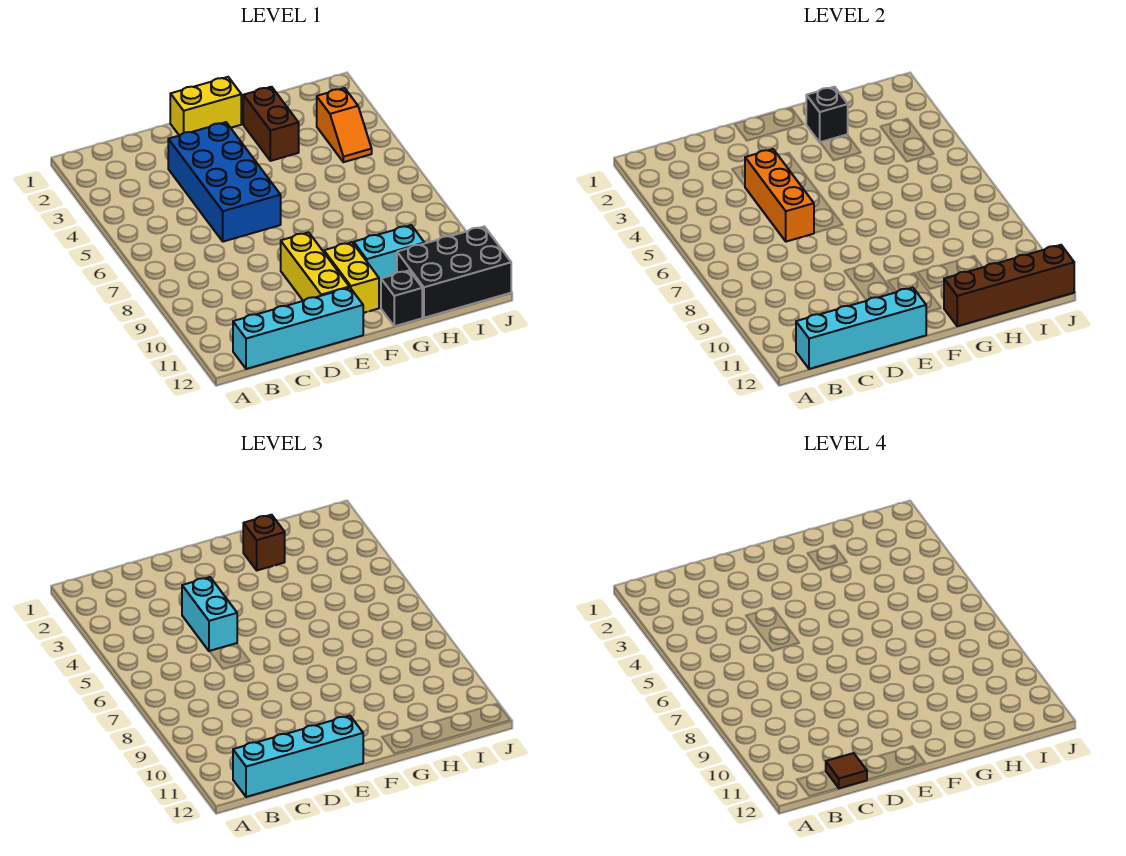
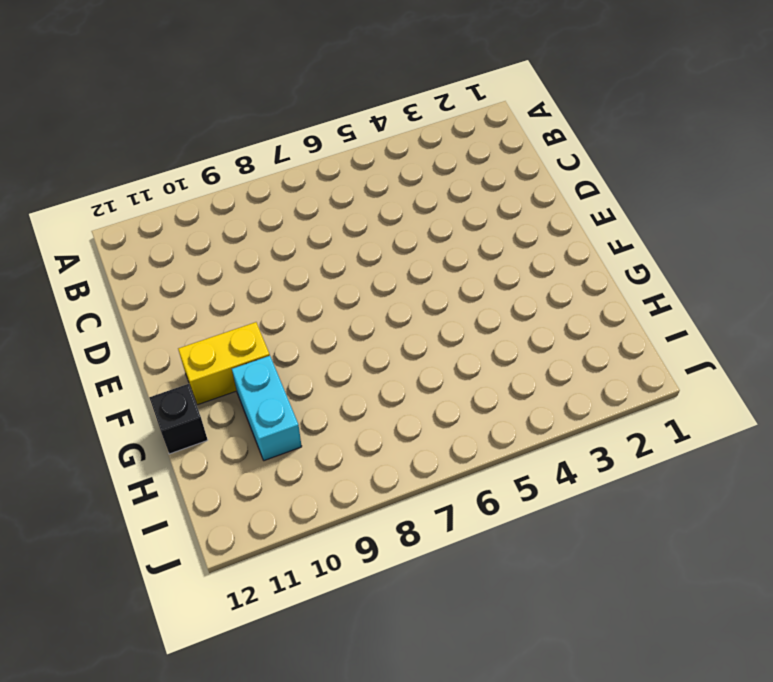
none -> cyan brick B12:E12 level 1
none -> blue brick D3:E6 level 1
none -> yellow brick E1:F1 level 1

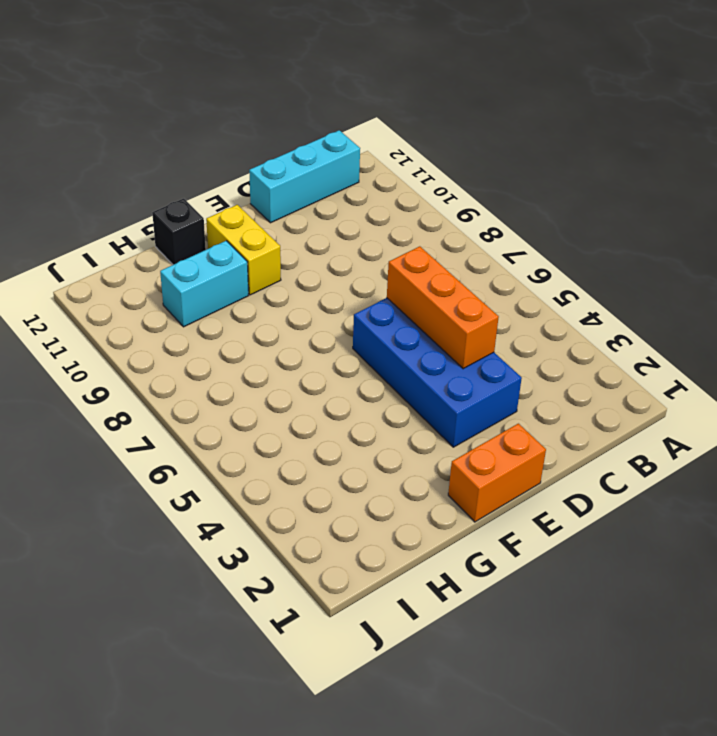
cyan brick B12:D12 level 1 -> cyan brick B12:E12 level 1
orange brick E1:F1 level 1 -> yellow brick E1:F1 level 1
none -> yellow brick E9:E11 level 1
none -> brown brick G2:G3 level 1
none -> black brick H11:J12 level 1

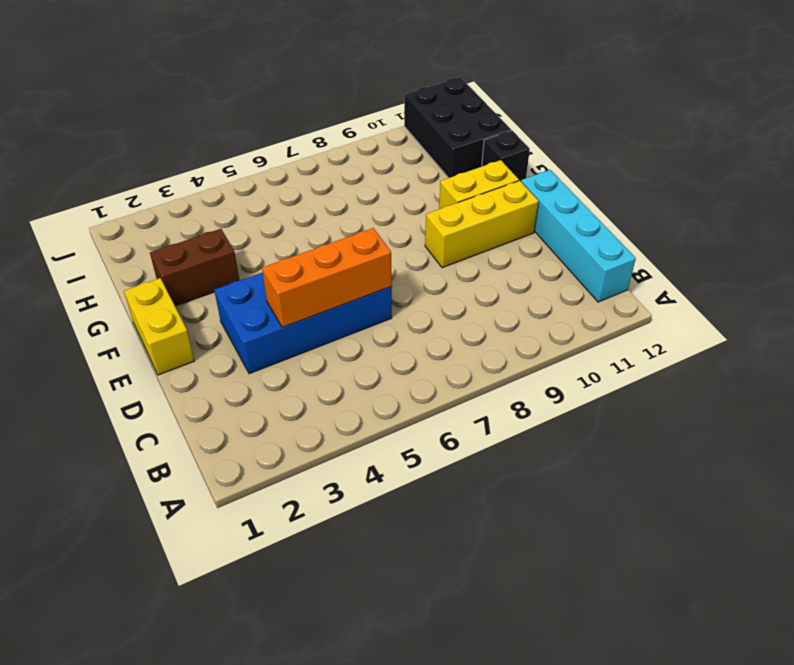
none -> cyan brick G10:H10 level 1
none -> orange slope I3:I4 level 1 top 3
none -> cyan brick B12:E12 level 2

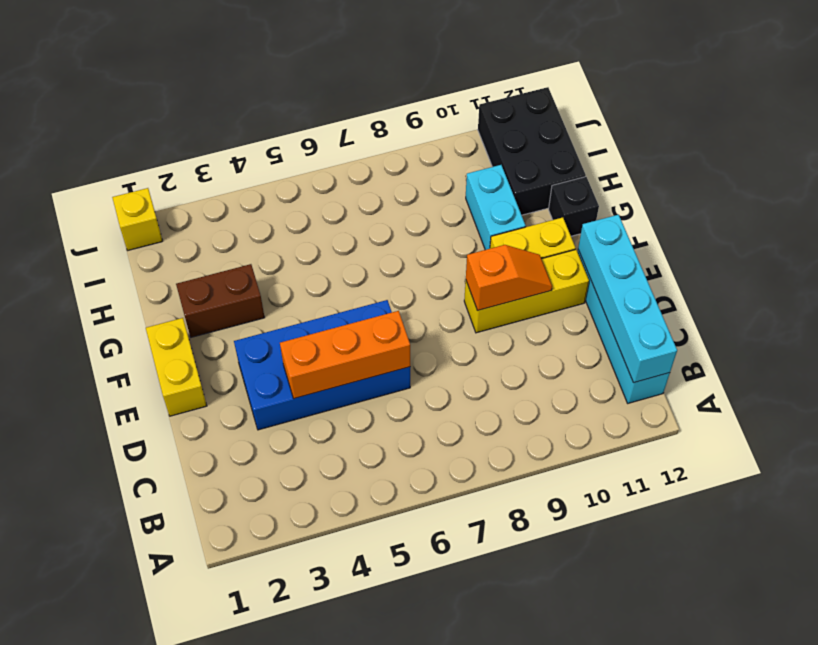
orange slope E9:E10 level 2 top 9 -> orange slope I3:I4 level 1 top 3
yellow brick J1 level 1 -> none
none -> black brick G2 level 2
none -> brown brick G12:J12 level 2
none -> cyan brick B12:E12 level 3

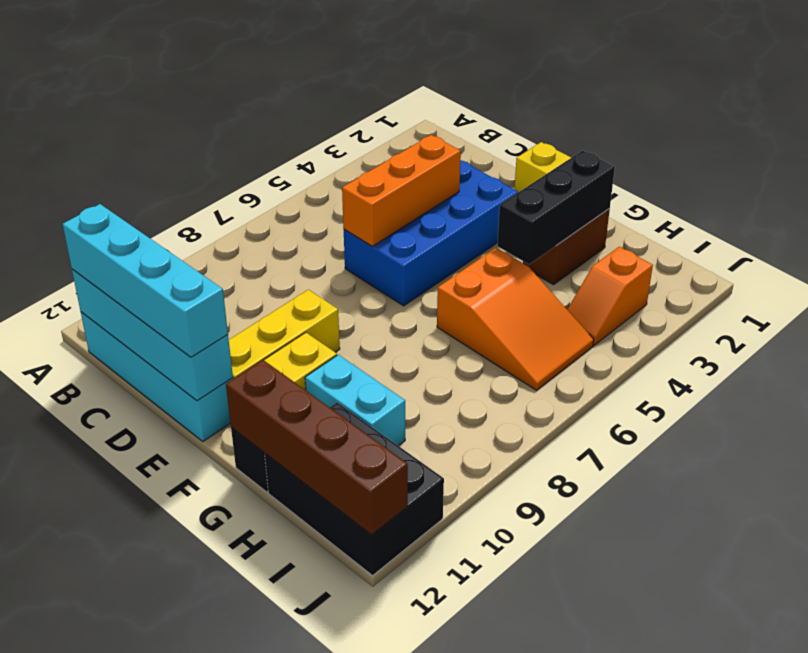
black brick G2:G4 level 2 -> black brick G2 level 2
orange slope G5:I6 level 1 top G -> none
none -> cyan brick D4:D5 level 3
none -> brown brick G2 level 3
none -> brown tile C12 level 4

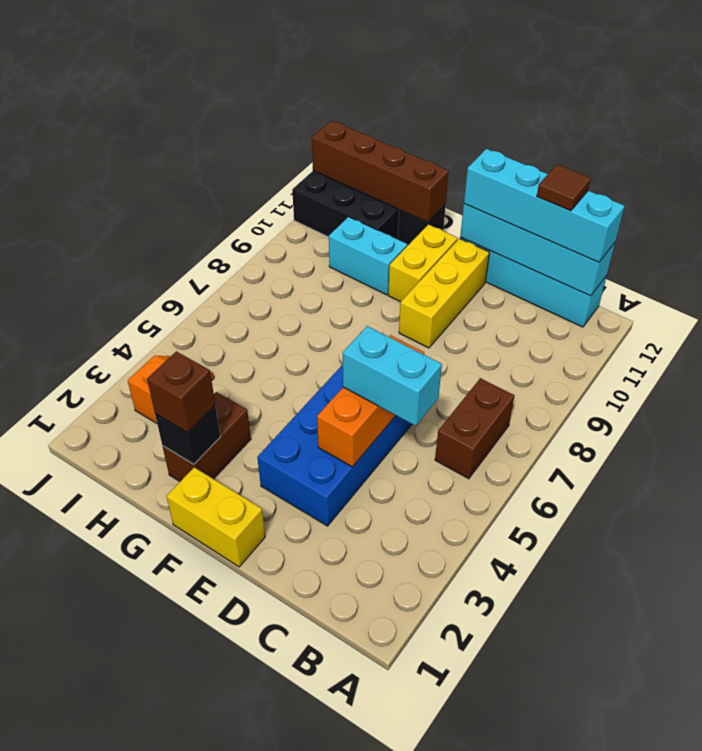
brown brick B6:B7 level 1 -> none
cyan brick C5:D5 level 3 -> cyan brick D4:D5 level 3

